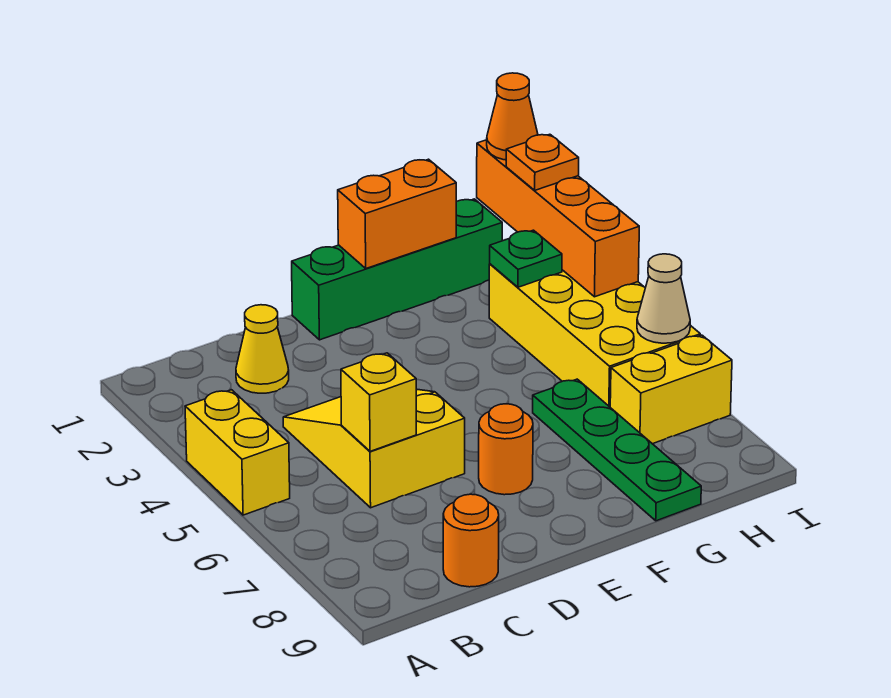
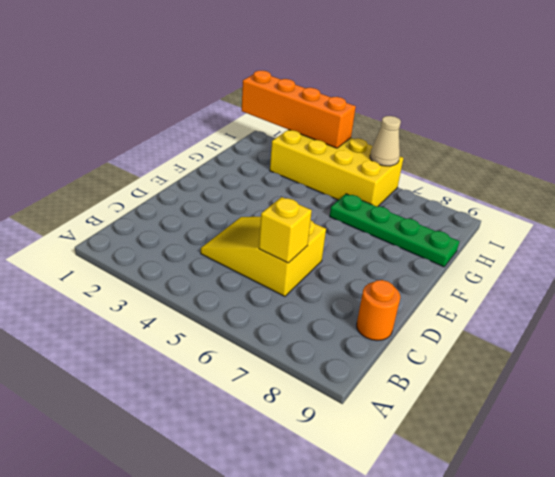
none -> yellow brick A4:A5 level 1
none -> yellow cone C2 level 1
none -> green brick E1:H1 level 1

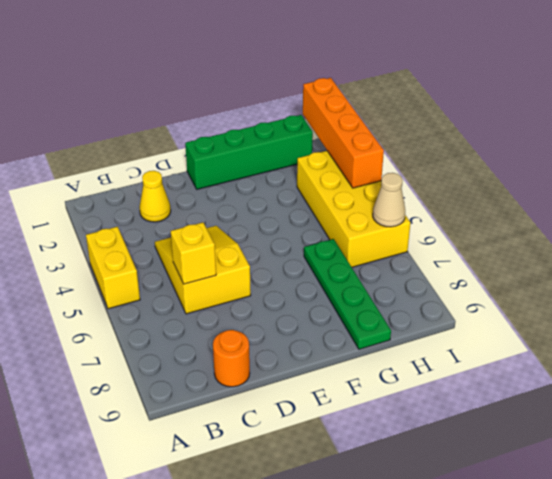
none -> orange round brick E7 level 1
none -> yellow brick H7:I7 level 1
none -> orange brick F1:G1 level 2

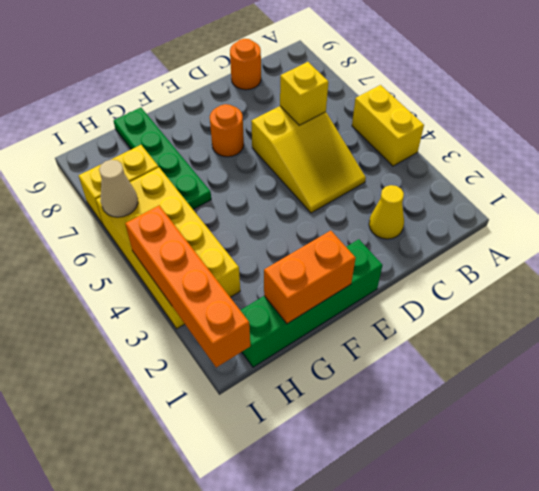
none -> green plate H3 level 2
none -> orange cone I1 level 3
none -> orange plate I2 level 3

